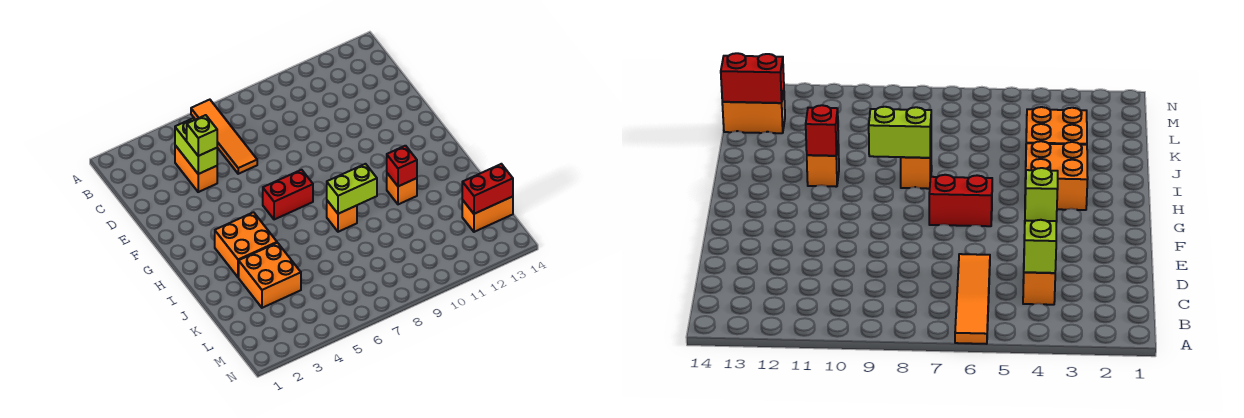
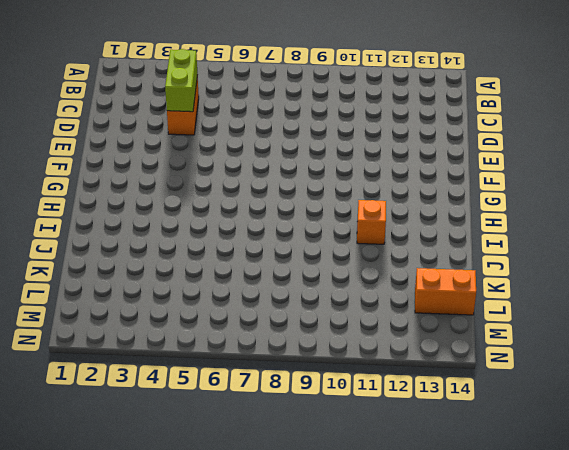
none -> orange tile A6:D6 level 1
none -> red brick G6:G7 level 1
none -> orange brick H3:I4 level 1

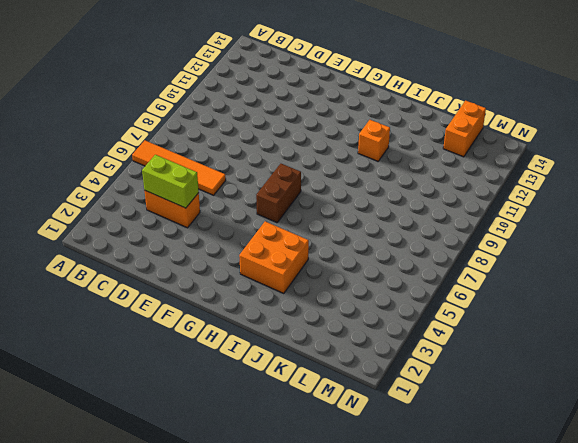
brown brick G6:G7 level 1 -> red brick G6:G7 level 1
none -> orange brick I8 level 1
none -> orange brick J3:K4 level 1
none -> lime brick I8:I9 level 2

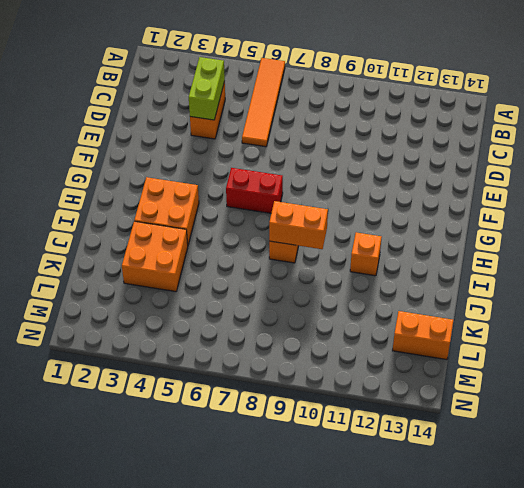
orange brick I8:I9 level 2 -> lime brick I8:I9 level 2
none -> red brick I11 level 2
none -> red brick L13:L14 level 2
none -> lime brick D4 level 3

